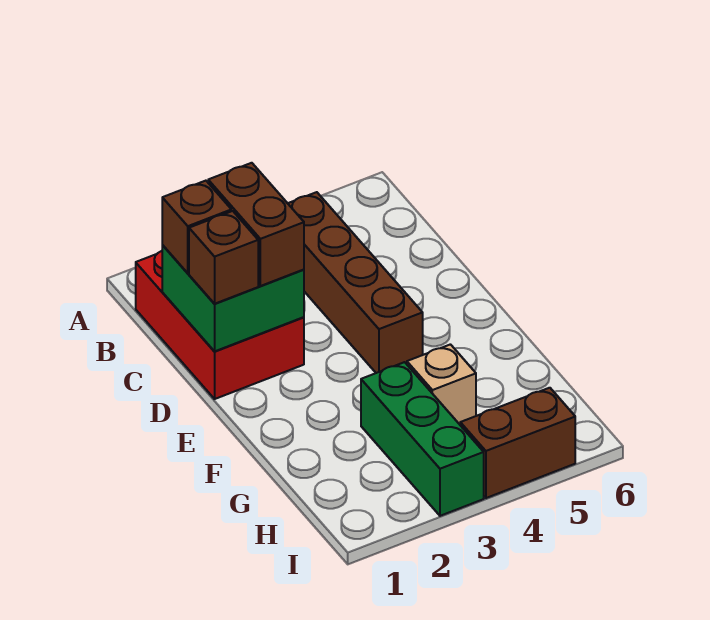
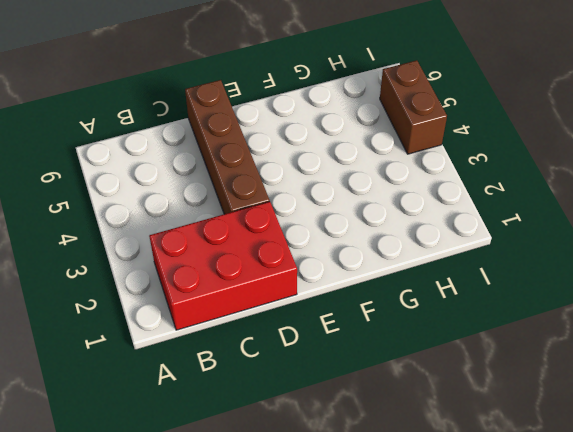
brown brick D3:D6 level 1 -> brown brick B4:E4 level 1
none -> green brick G3:I3 level 1
none -> tan brick G4 level 1

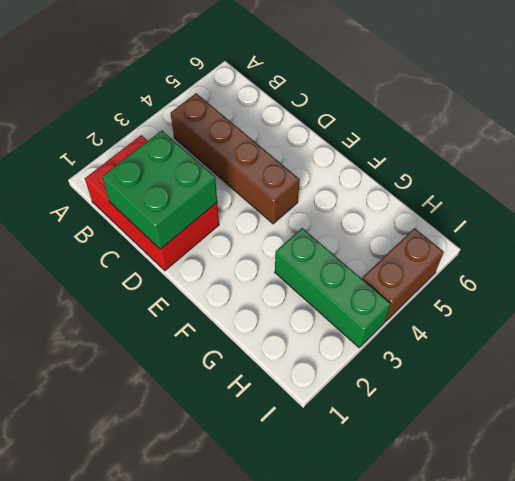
none -> tan brick G4 level 1
none -> brown brick C1 level 3

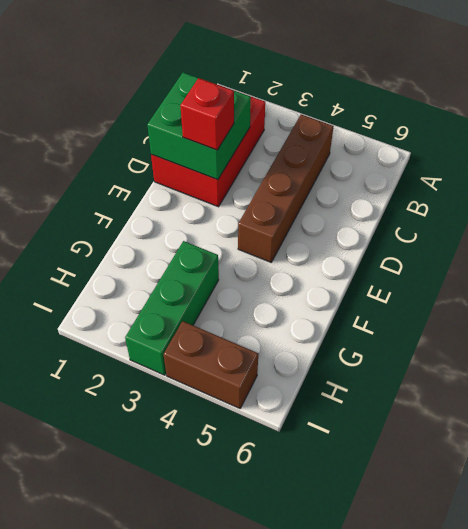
red brick D2 level 3 -> brown brick C2:D2 level 3
none -> tan brick G4 level 1
none -> brown brick C1 level 3

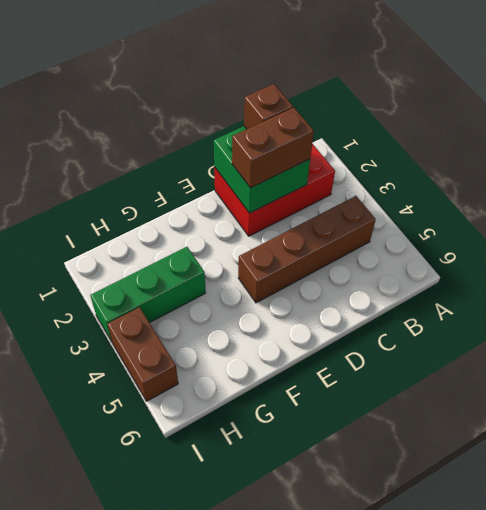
none -> tan brick G4 level 1
none -> brown brick D1 level 3

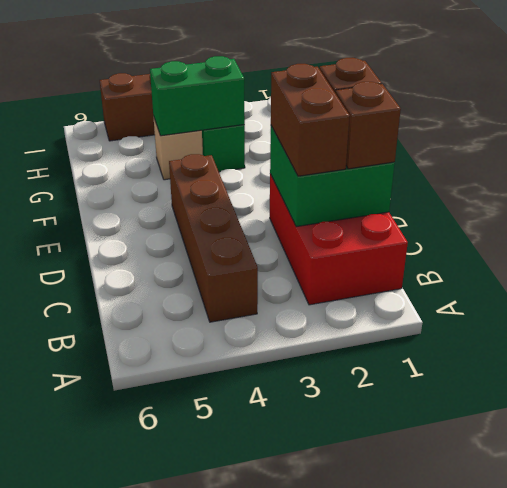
green brick G3:G4 level 2 -> none

